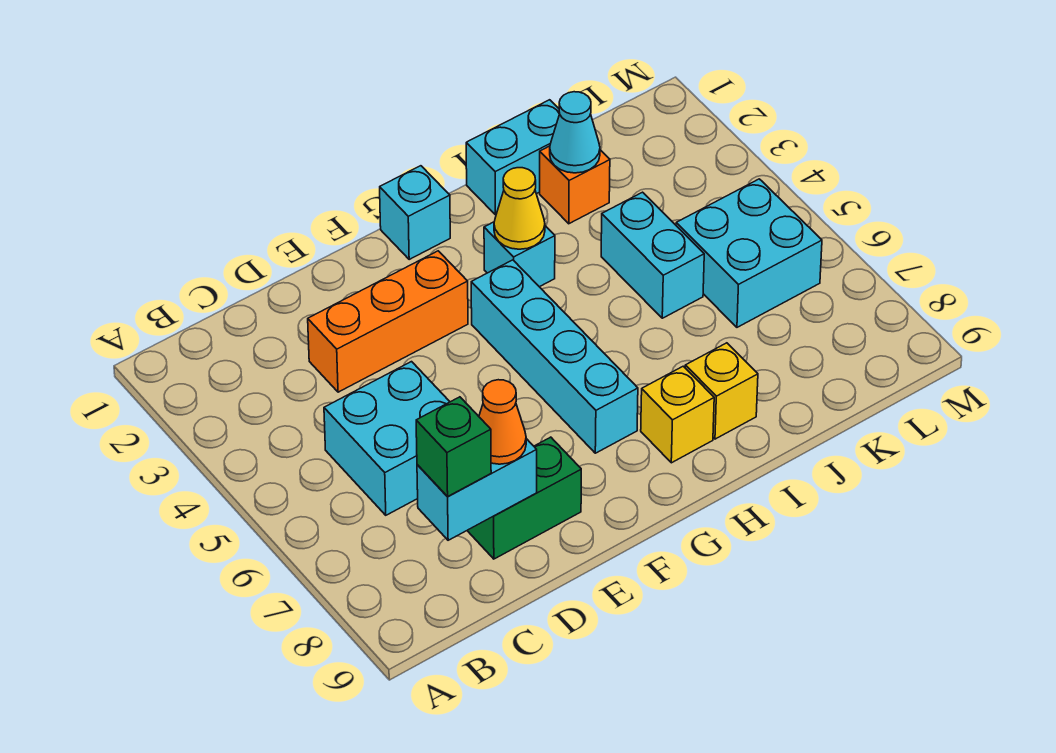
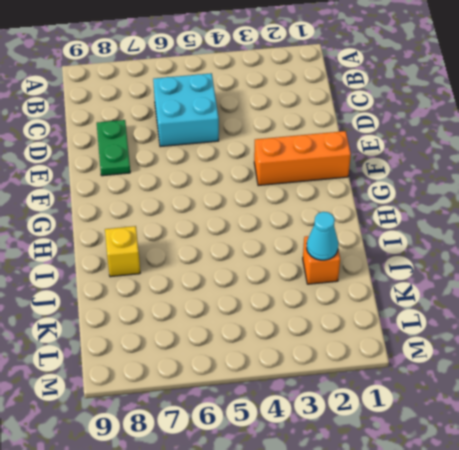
green plate D8:E8 level 1 -> green brick D8:E8 level 1
orange brick F1:F3 level 1 -> orange brick D3:F3 level 1
none -> cyan brick G1 level 1
none -> cyan brick G4:G7 level 1
none -> cyan brick H3 level 1

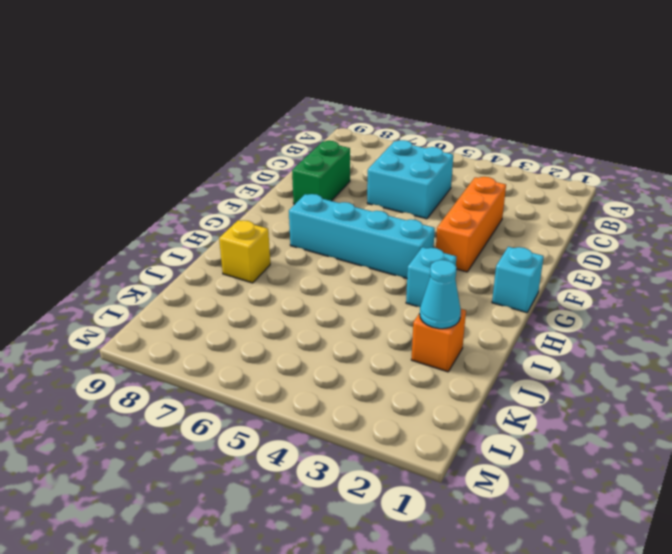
none -> yellow brick H8 level 1
none -> cyan brick I1:J1 level 1
none -> cyan brick J4:J5 level 1

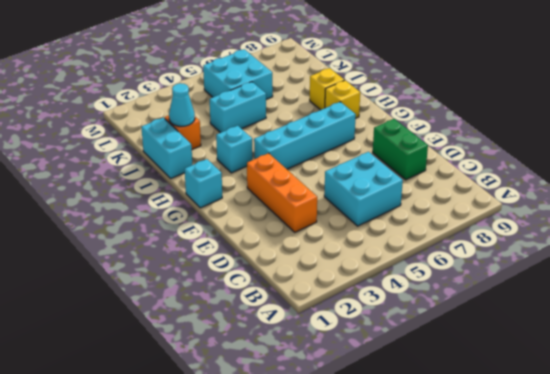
none -> cyan brick C8:D8 level 2
none -> yellow cone H3 level 2
none -> green brick C8 level 3

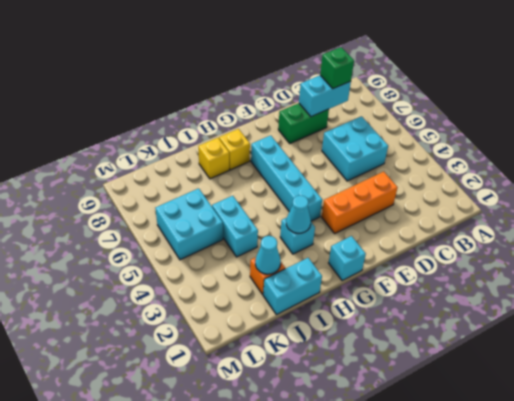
cyan cone H3 level 2 -> yellow cone H3 level 2
none -> orange cone D8 level 3

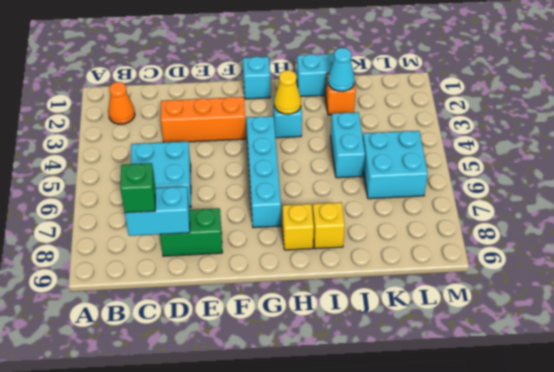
orange cone B2 level 1 -> orange cone D8 level 3

